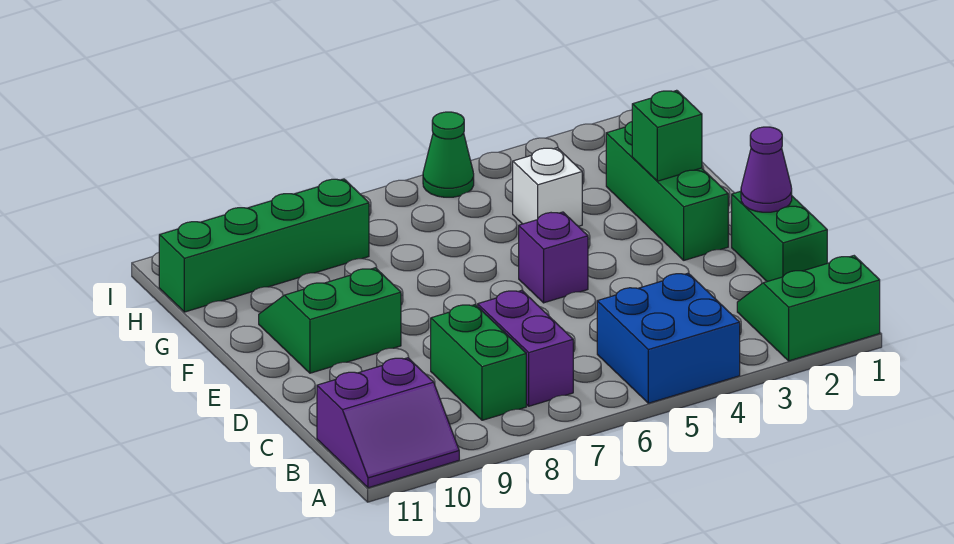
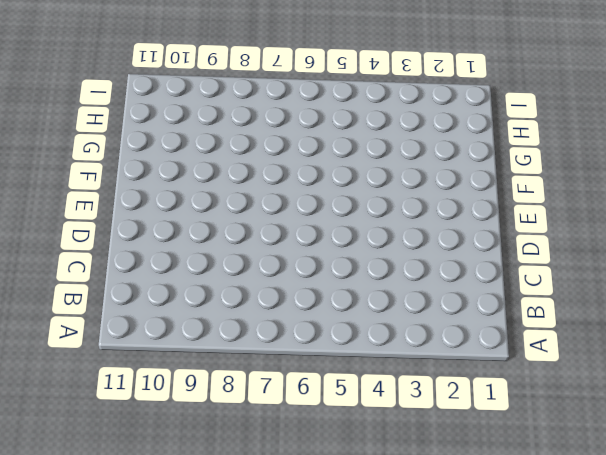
none -> green slope A1:B2 level 1 top A
none -> blue brick A4:B5 level 1
none -> purple slope A10:B11 level 1 top B

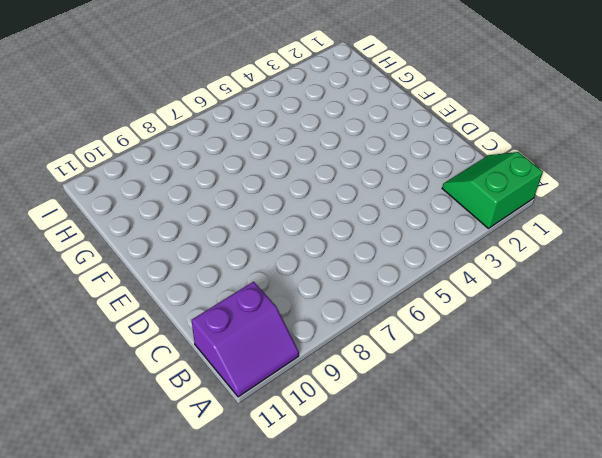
none -> blue brick A4:B5 level 1
none -> purple brick B7:C7 level 1
none -> green brick B8:C8 level 1

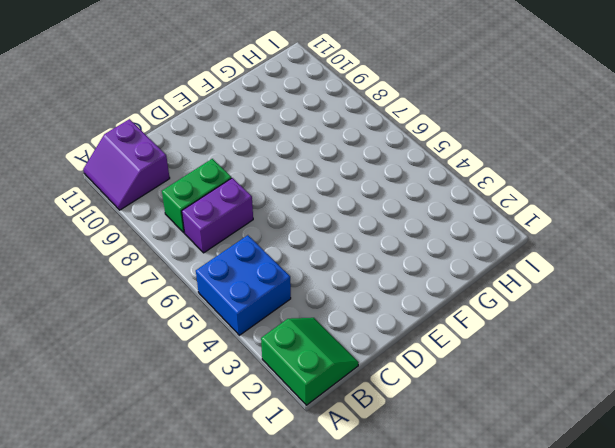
none -> green brick C1:D1 level 1
none -> green brick E2:G2 level 1
none -> purple brick E5 level 1

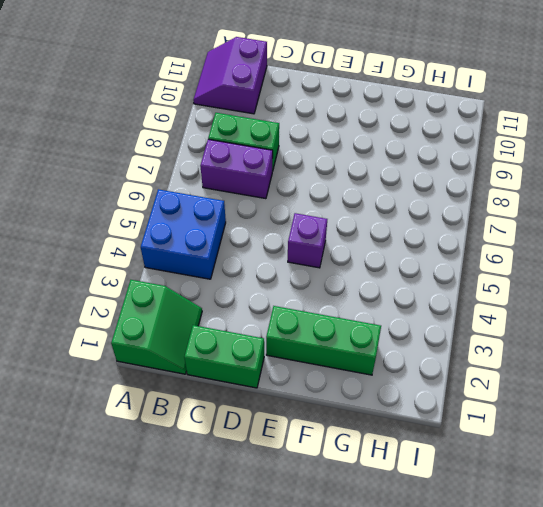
none -> green slope E9:F10 level 1 top E
none -> white brick G4 level 1
none -> green brick H8:H11 level 1

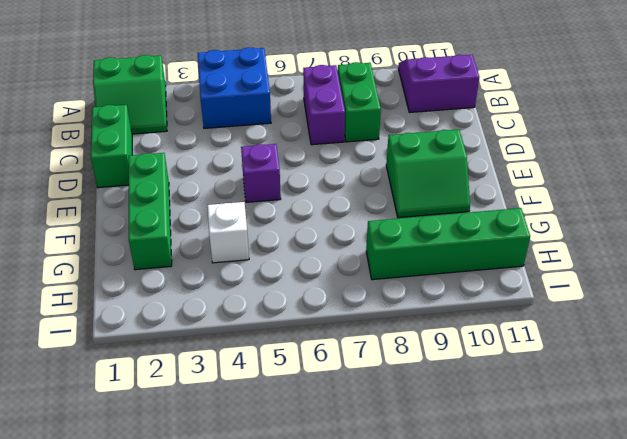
none -> green cone I5 level 1
none -> purple cone D1 level 2
none -> green brick F2 level 2

